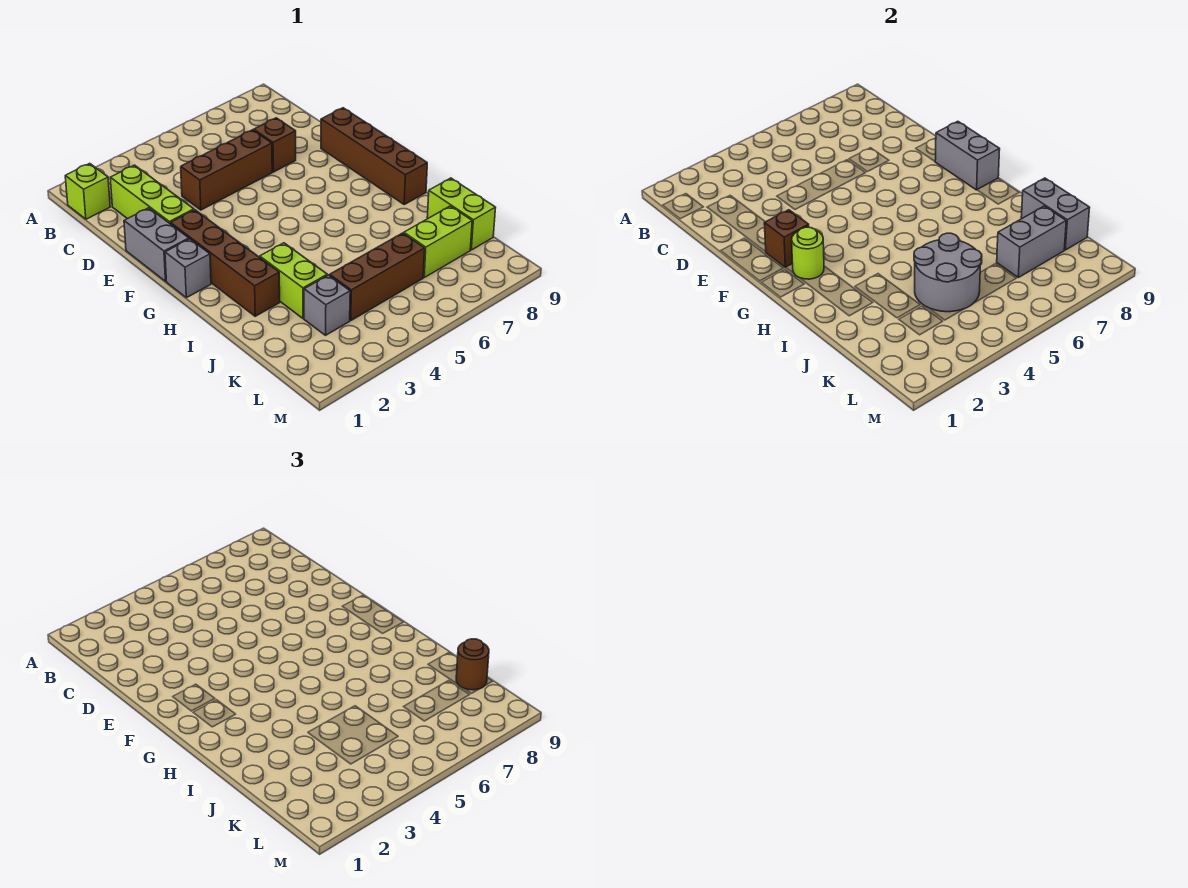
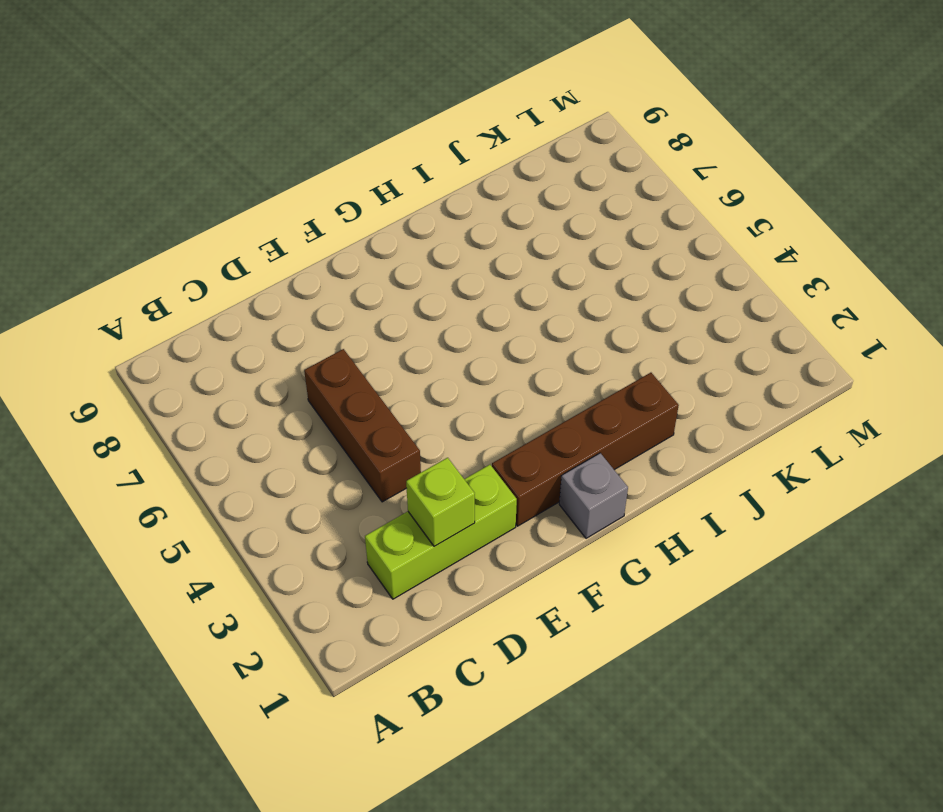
lime brick D2 level 2 -> lime brick B1 level 1
none -> brown brick D7 level 1
none -> grey brick E1:F1 level 1
none -> brown brick E9:H9 level 1

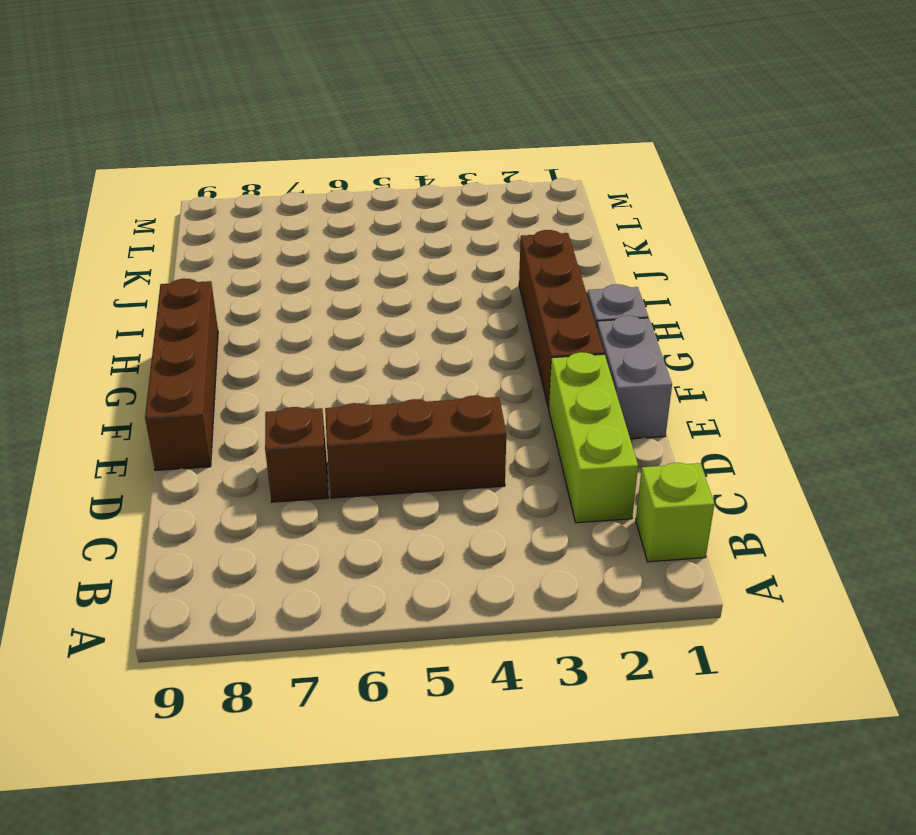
none -> lime brick I3:J3 level 1
none -> lime brick J9:K9 level 1
none -> grey brick K3 level 1

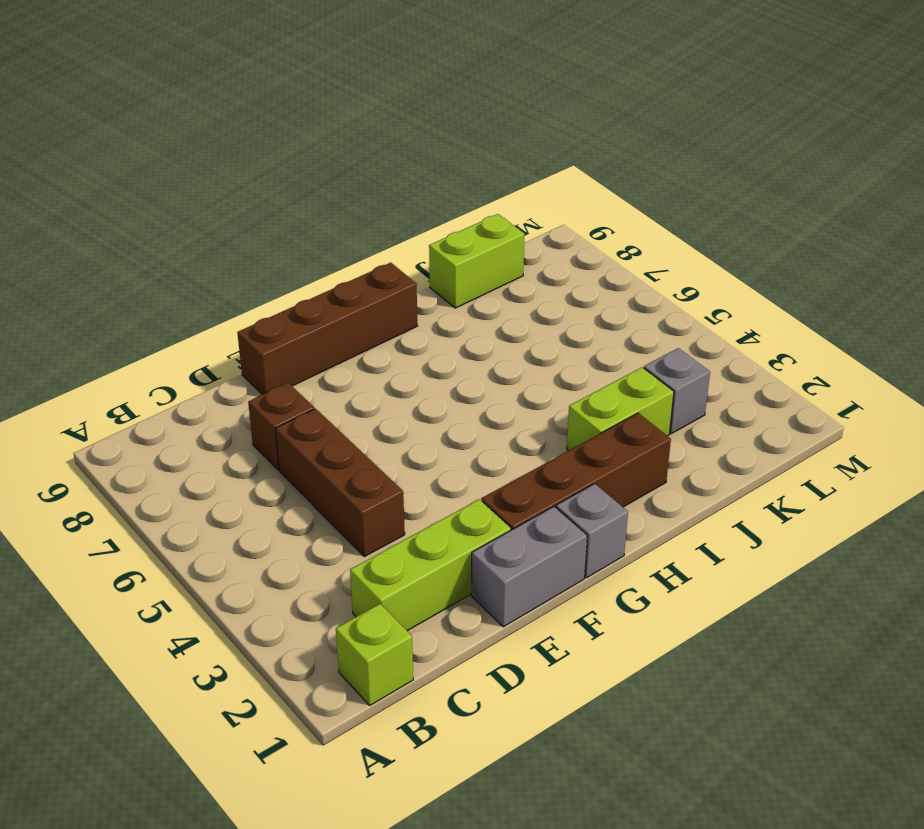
none -> brown brick K4:K6 level 1
none -> lime brick K7:K8 level 1
none -> brown brick F2 level 2

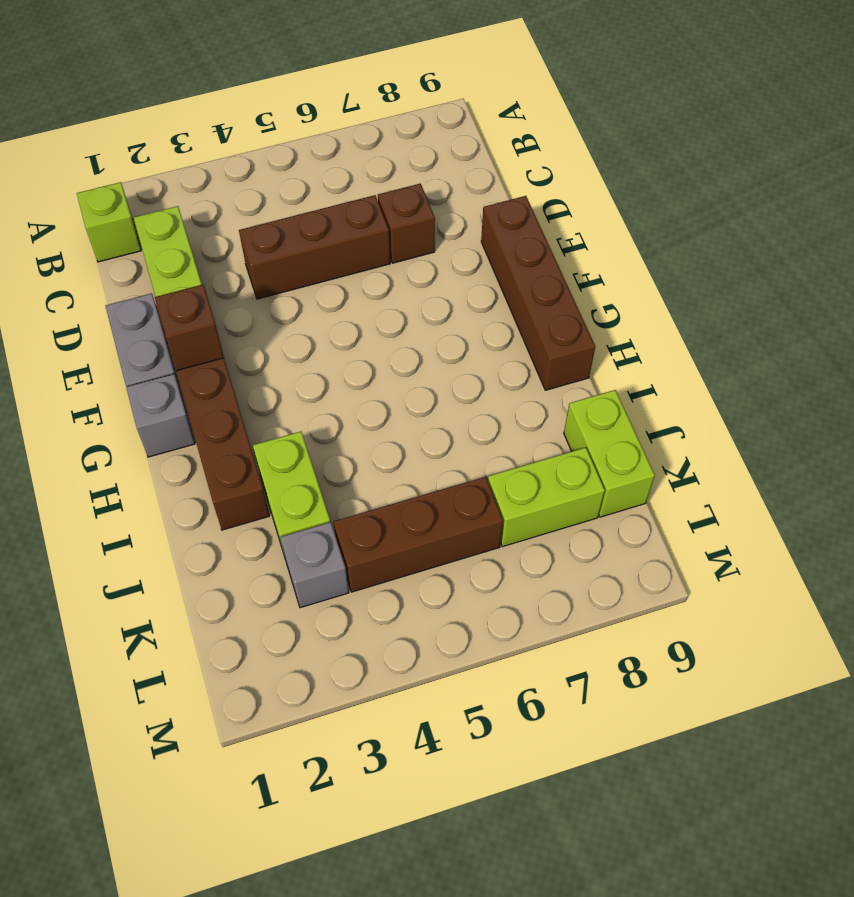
none -> grey brick F9:G9 level 2
none -> lime round brick G2 level 2
none -> grey round brick J4:K5 level 2

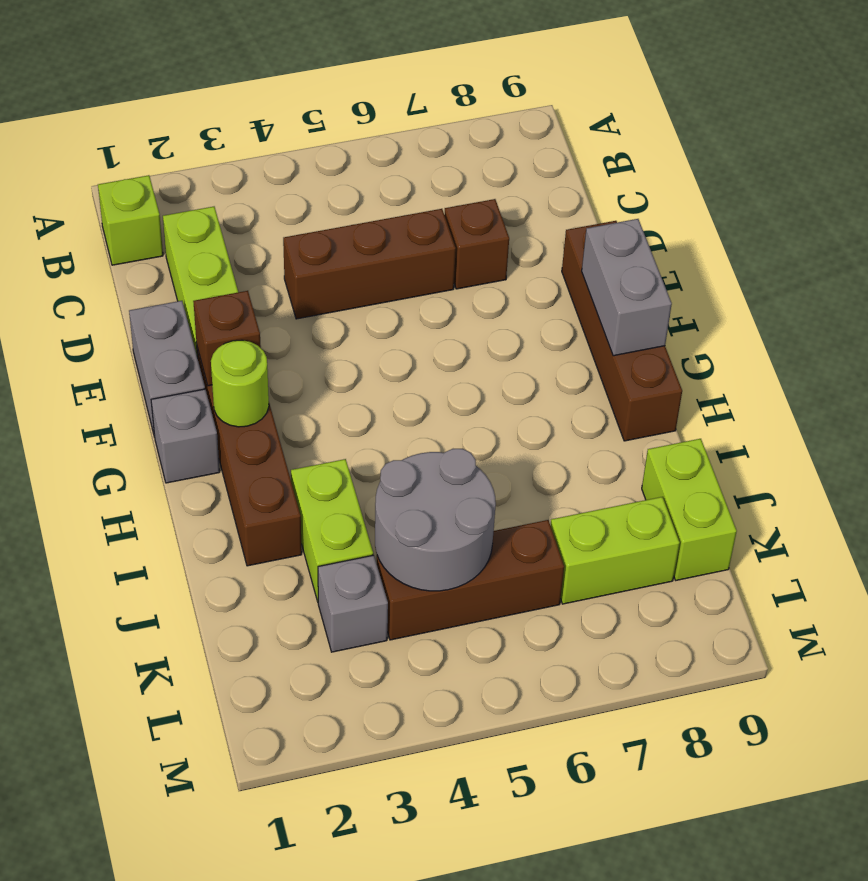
none -> grey brick J9:K9 level 2
none -> grey brick K7:K8 level 2
none -> brown round brick K9 level 3

